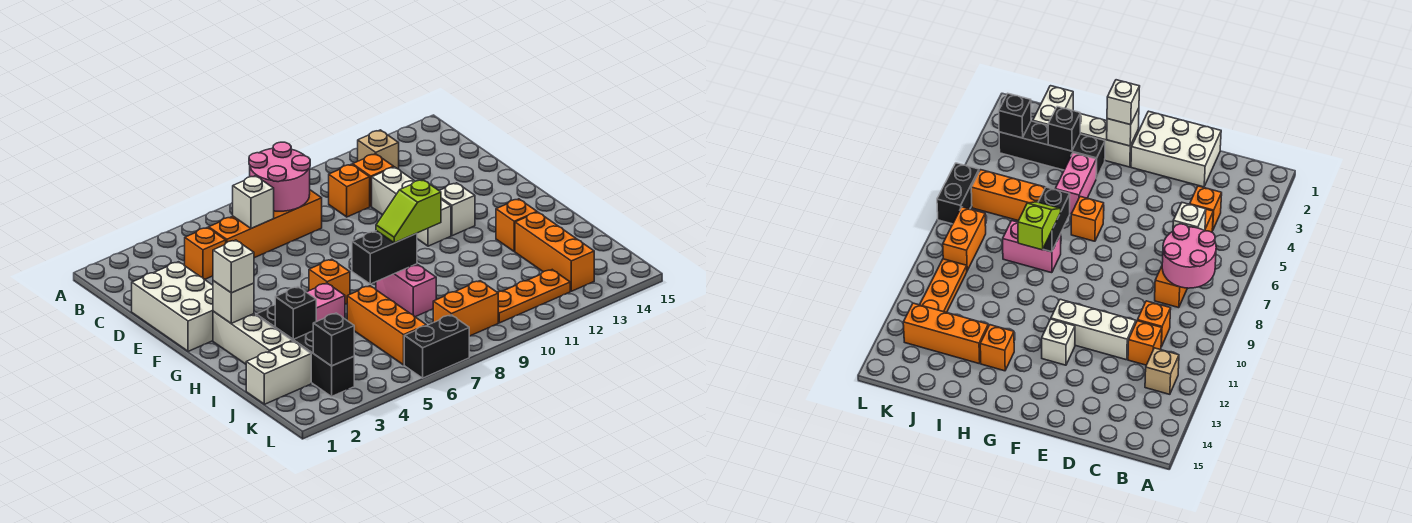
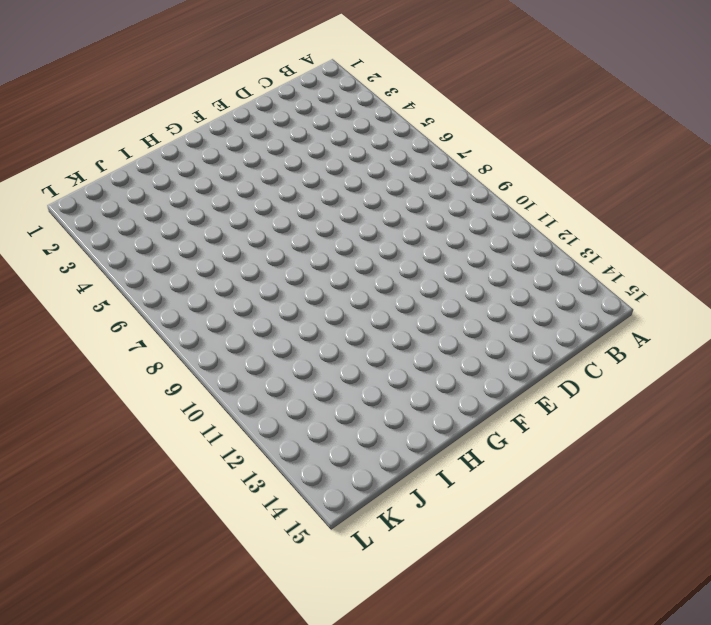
none -> tan brick B12 level 1
none -> orange brick C4 level 1
none -> orange brick C5:C8 level 1

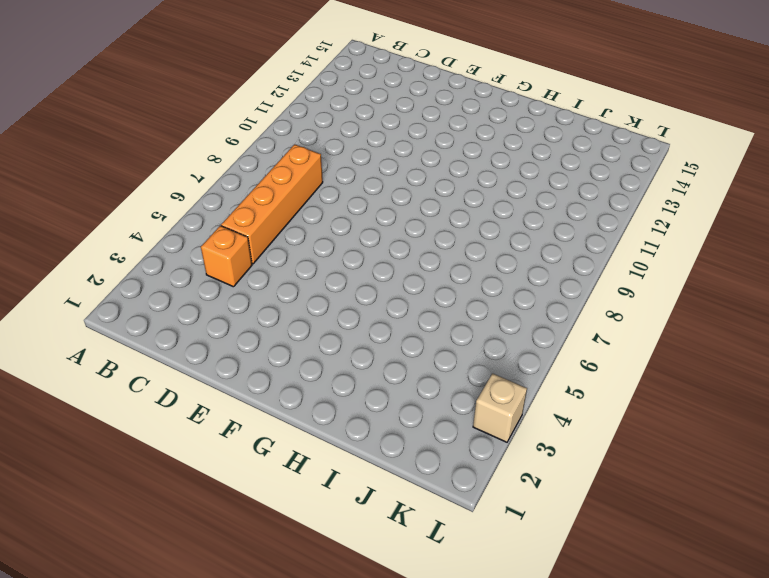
tan brick L3 level 1 -> tan brick B12 level 1
none -> orange brick C10 level 1
none -> orange brick C11 level 1
none -> white brick D1:F2 level 1

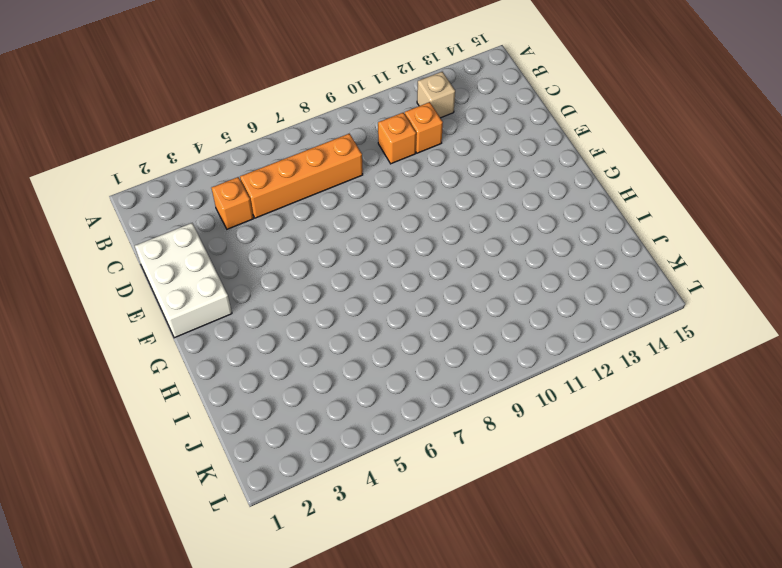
none -> white brick D11:F11 level 1
none -> white brick F12 level 1
none -> white brick G2:I2 level 1

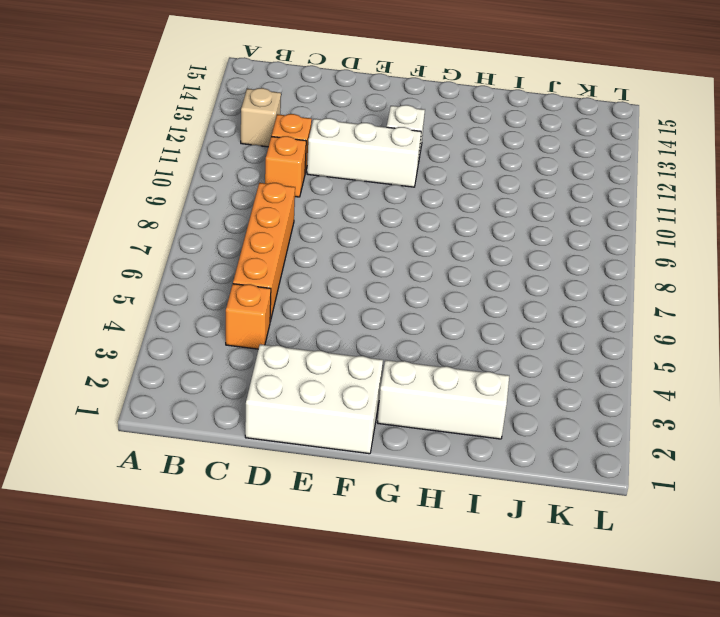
none -> orange brick G6 level 1
none -> black brick H3:K3 level 1
none -> pink brick H4:H5 level 1

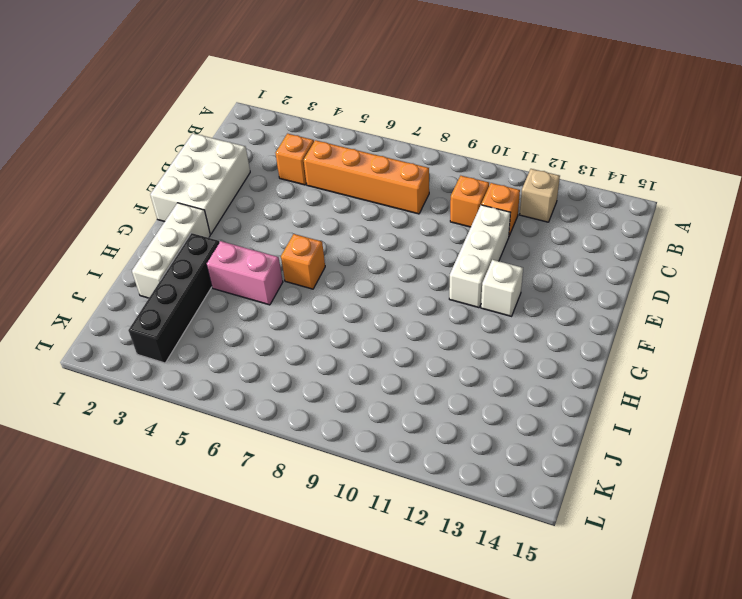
none -> pink brick H8:I8 level 1
none -> orange brick H13 level 1
none -> orange brick I6:K6 level 1

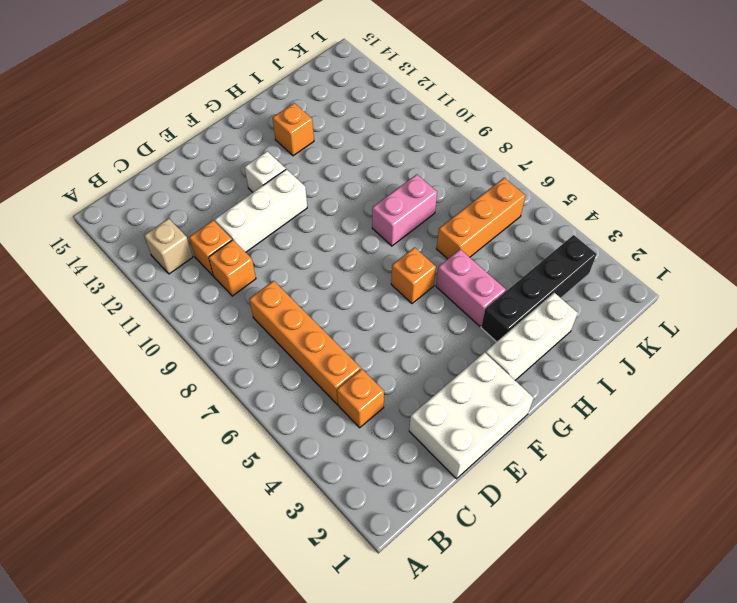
none -> orange brick I13:K13 level 1
none -> white brick J1:J2 level 1
none -> orange brick K8:K9 level 1

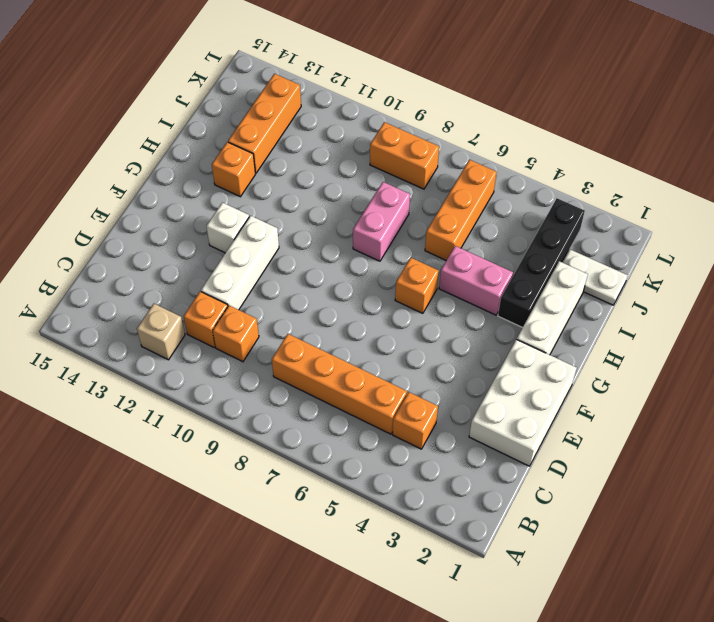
white plate J1:J2 level 1 -> white brick J1:J2 level 1
none -> orange plate K10:K12 level 1
none -> black brick L6:L7 level 1
none -> pink round brick B7:C8 level 2

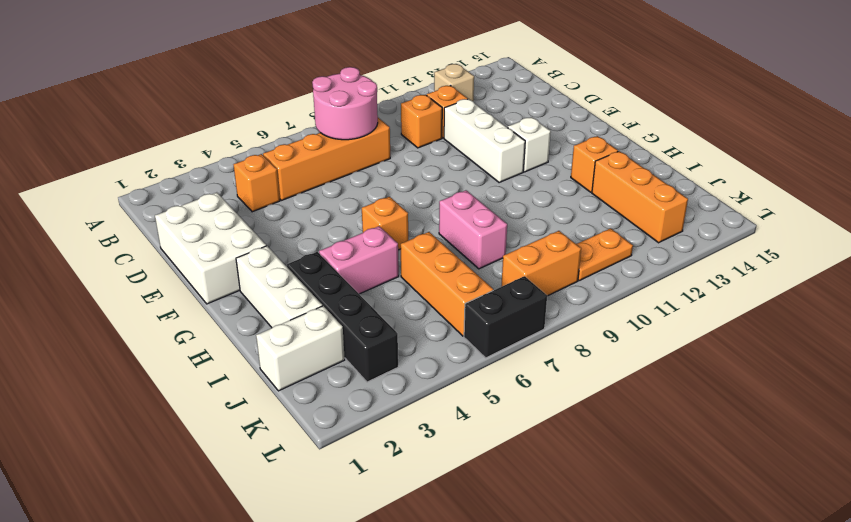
orange plate K10:K11 level 1 -> orange plate K10:K12 level 1
none -> white brick C6 level 2
none -> white brick G2 level 2
none -> black brick H7:H8 level 2

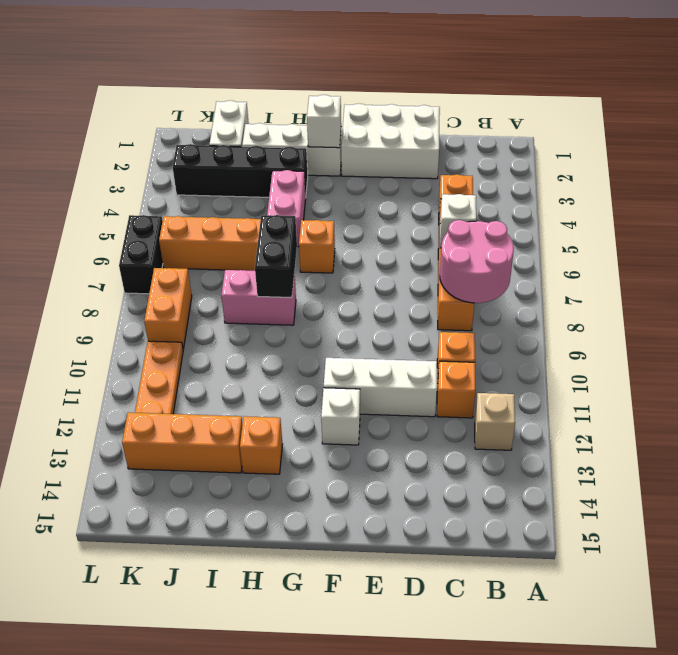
none -> black brick I3 level 2
none -> black brick K3 level 2
none -> white brick G2 level 3

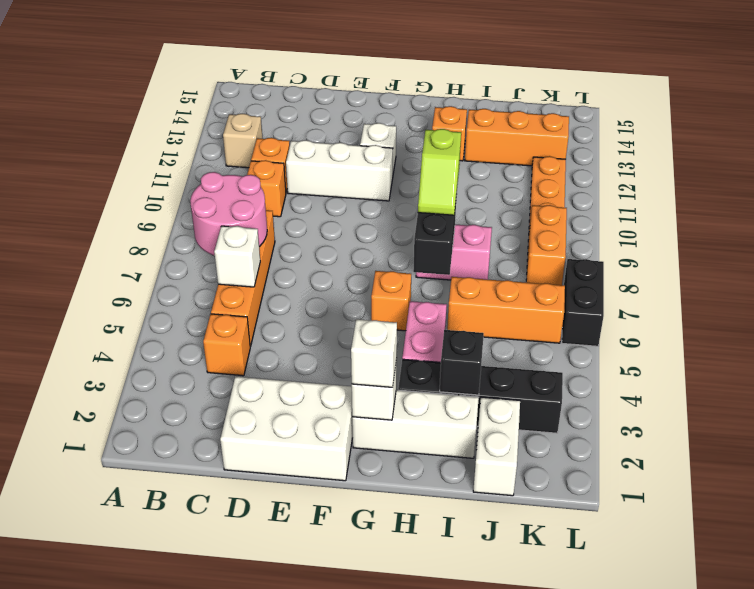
none -> black brick K3 level 2

